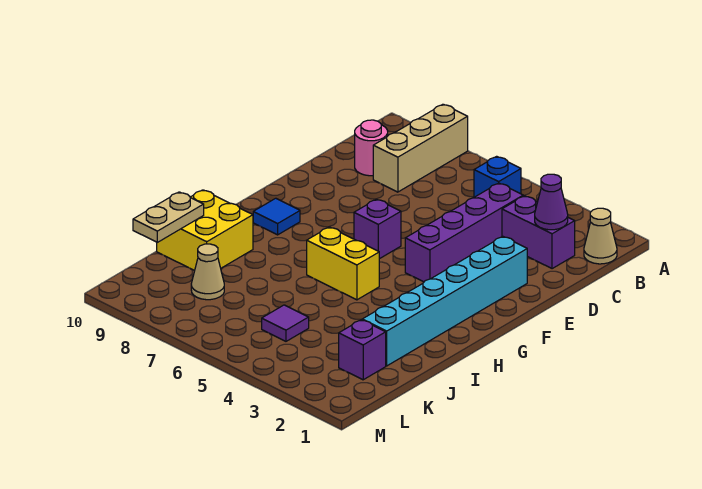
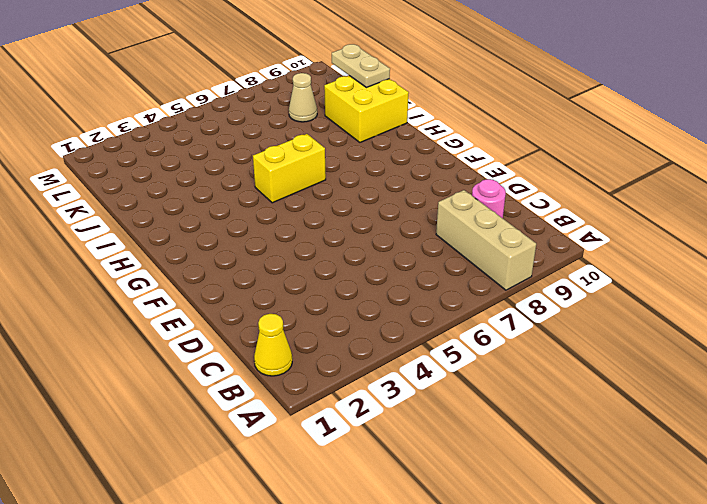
yellow cone B1 level 1 -> tan cone B1 level 1
none -> blue brick B5 level 1
none -> purple brick C2:C3 level 1
none -> purple brick C4:F4 level 1

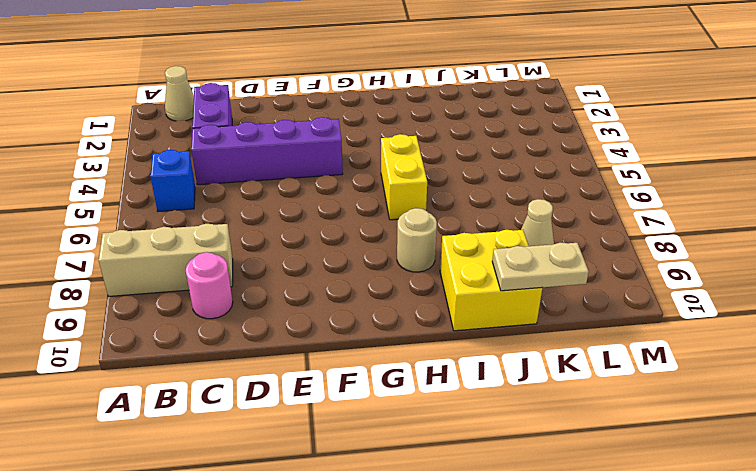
tan round brick H8 level 1 -> none
none -> cyan brick E2:J2 level 1
none -> purple brick F6 level 1
none -> blue tile G9 level 1

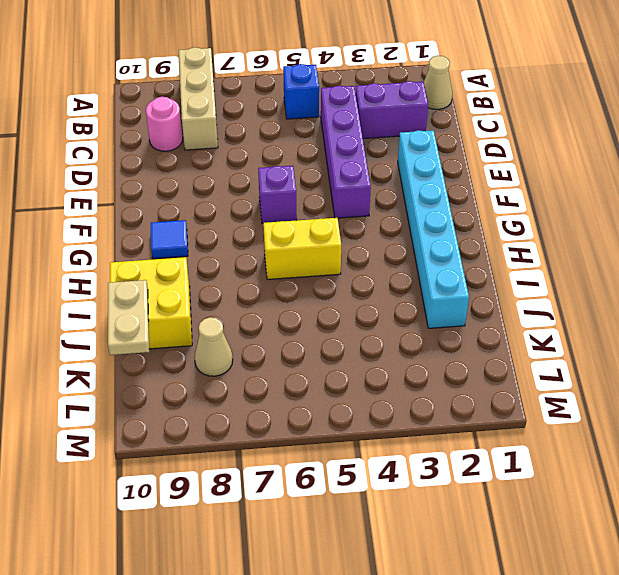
none -> purple brick K2 level 1
none -> purple tile K5 level 1
none -> purple cone C2 level 2

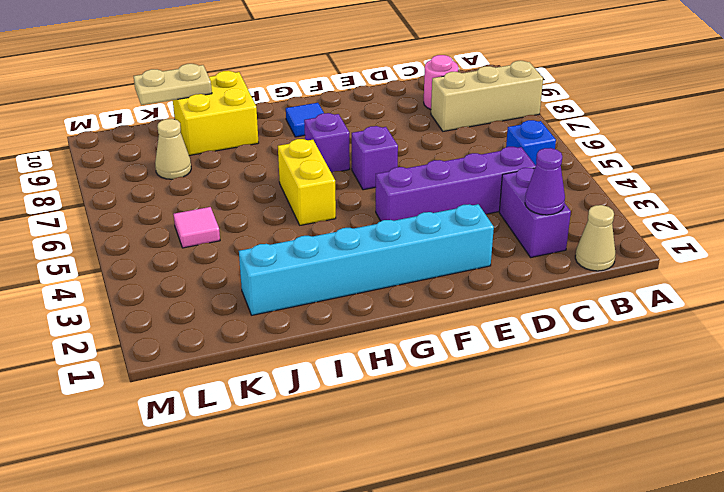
purple brick G7 level 1 -> purple brick K2 level 1
pink tile K5 level 1 -> purple tile K5 level 1

